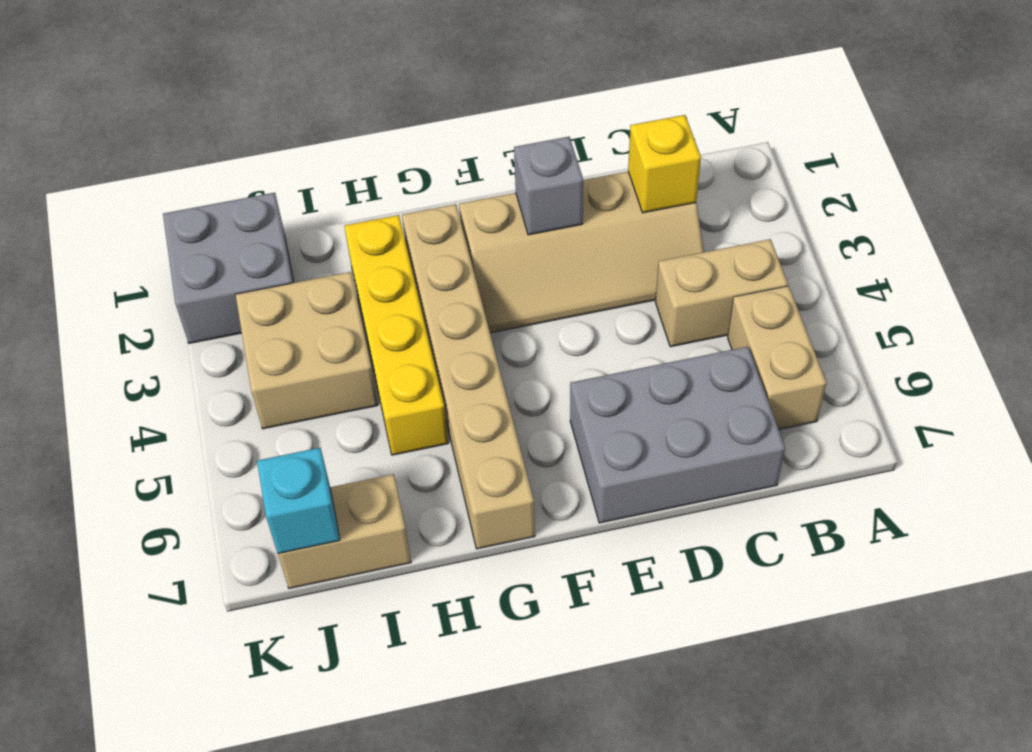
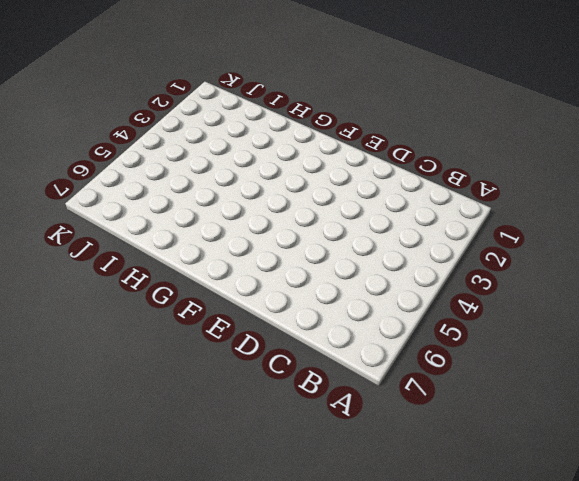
none -> tan brick B4:C4 level 1
none -> tan brick B5:B6 level 1
none -> tan slope C2:F3 level 1 top 2

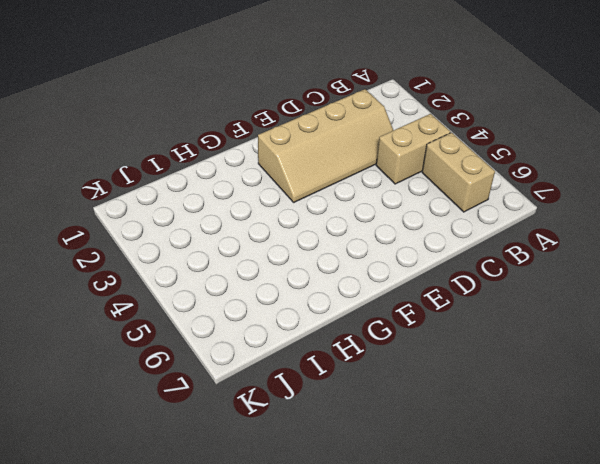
none -> grey brick C6:E7 level 1
none -> tan brick G2:G7 level 1
none -> yellow brick H2:H5 level 1

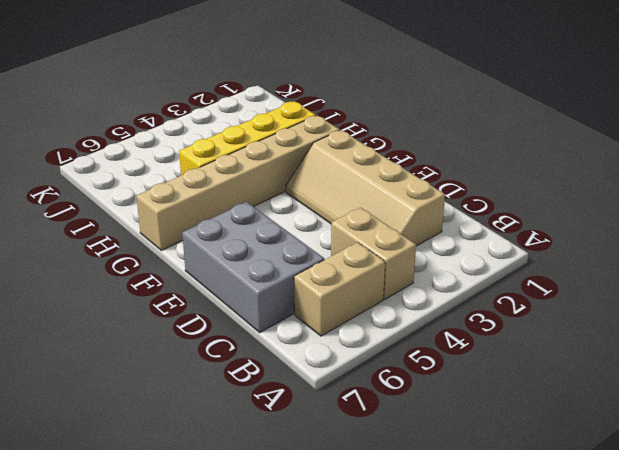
none -> tan brick I3:J4 level 1
none -> tan brick I7:J7 level 1
none -> grey brick J1:K2 level 1

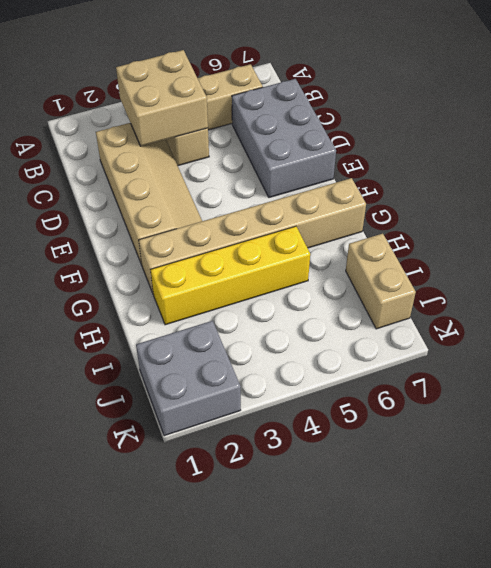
tan brick B3:C4 level 2 -> tan brick I3:J4 level 1
none -> yellow brick C2 level 2
none -> grey brick E2 level 2
none -> cyan brick J7 level 2

